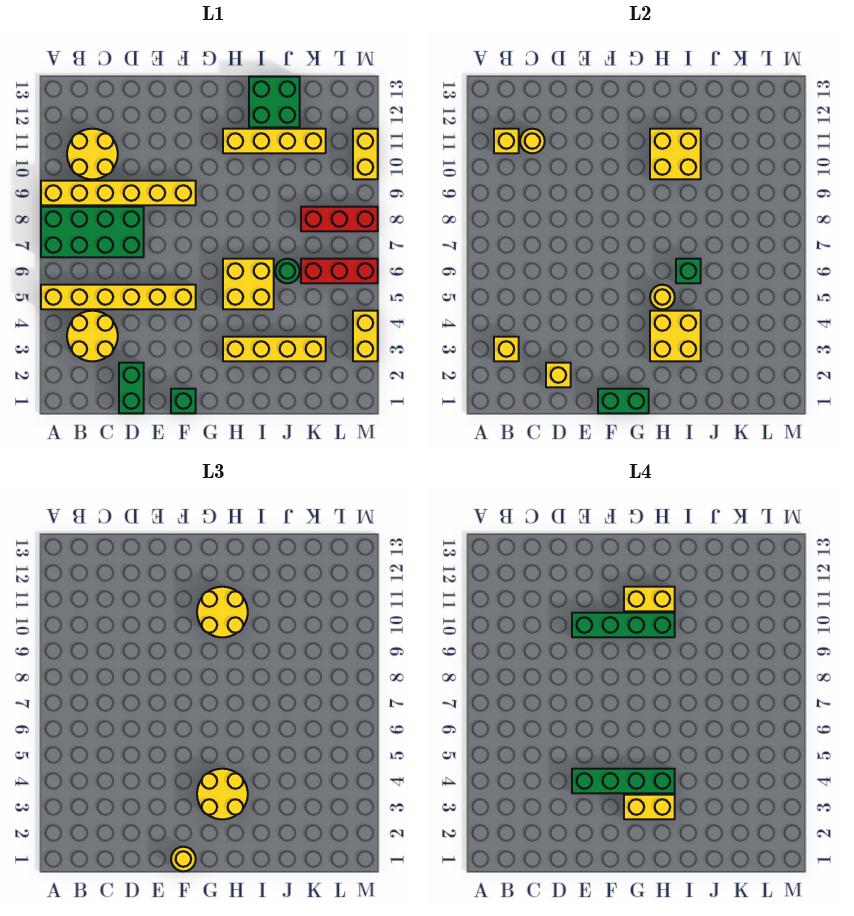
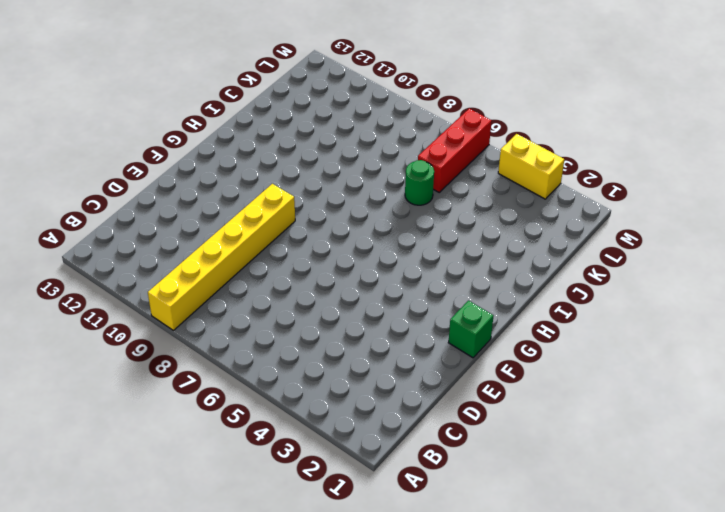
none -> yellow brick A5:F5 level 1
none -> green brick A7:D8 level 1
none -> yellow round brick B3:C4 level 1
none -> yellow round brick B10:C11 level 1

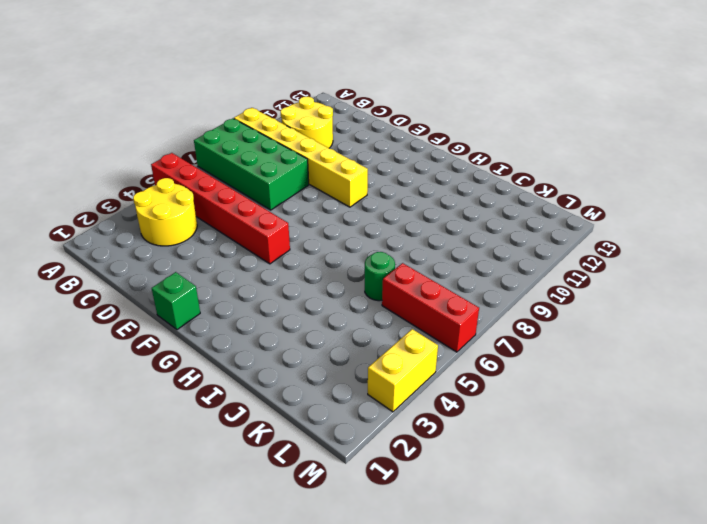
red brick A5:F5 level 1 -> yellow brick A5:F5 level 1
none -> green brick D1:D2 level 1
none -> yellow brick H3:K3 level 1
none -> yellow brick H5:I6 level 1
none -> yellow brick H11:K11 level 1

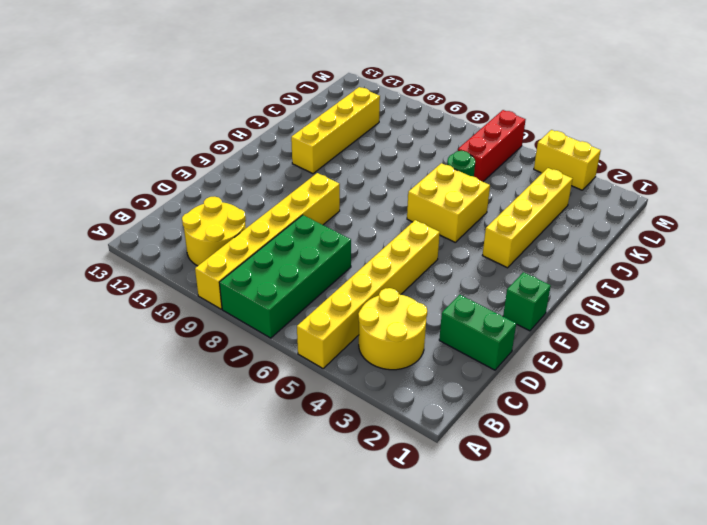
none -> green brick I12:J13 level 1
none -> red brick K8:M8 level 1
none -> yellow brick M10:M11 level 1
none -> yellow brick B3 level 2

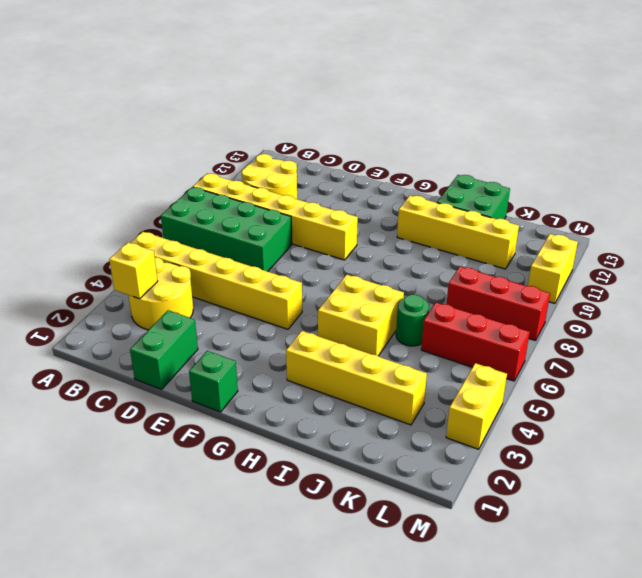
none -> yellow brick B11 level 2
none -> yellow round brick C11 level 2
none -> yellow brick D2 level 2
none -> green brick F1:G1 level 2

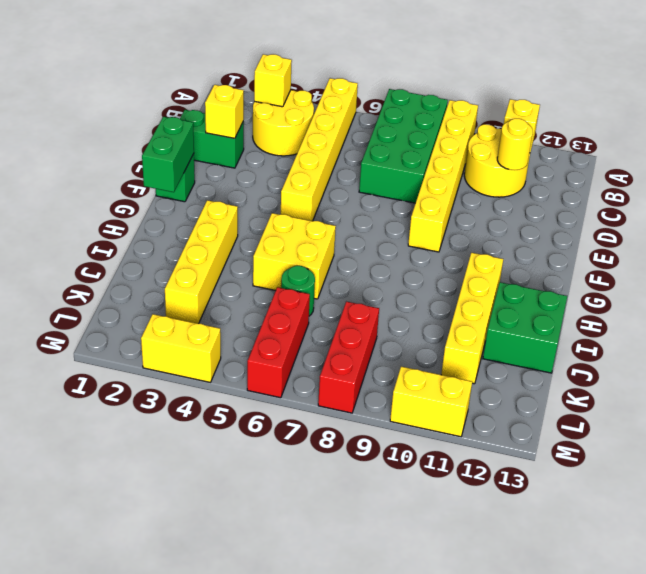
none -> yellow brick H3:I4 level 2
none -> yellow round brick H5 level 2
none -> yellow brick H10:I11 level 2
none -> green brick I6 level 2

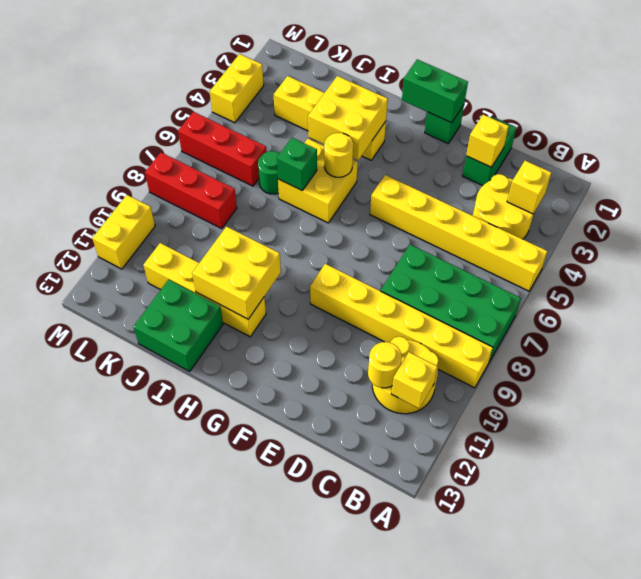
none -> yellow round brick F1 level 3
none -> yellow round brick G3:H4 level 3
none -> yellow round brick G10:H11 level 3
none -> green brick E4:H4 level 4

